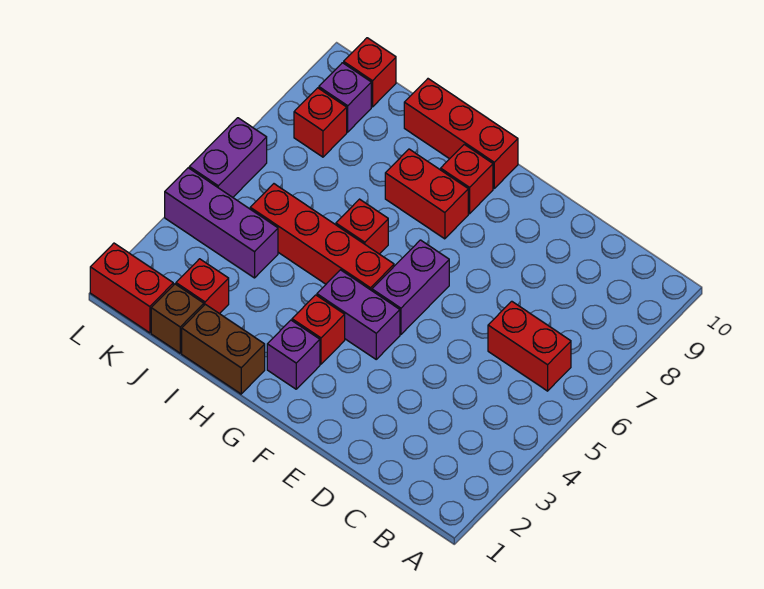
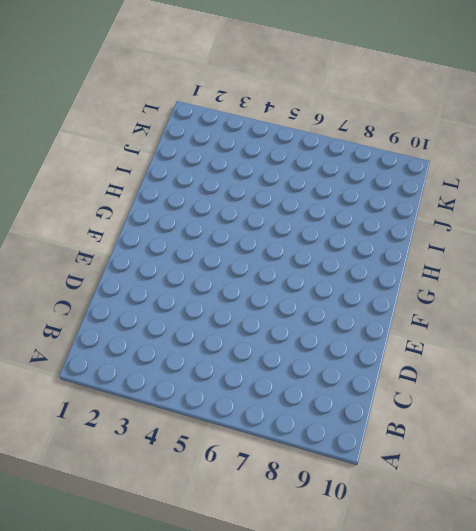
none -> red brick B6:C6 level 1
none -> purple brick F4:G4 level 1
none -> purple brick F5:F6 level 1

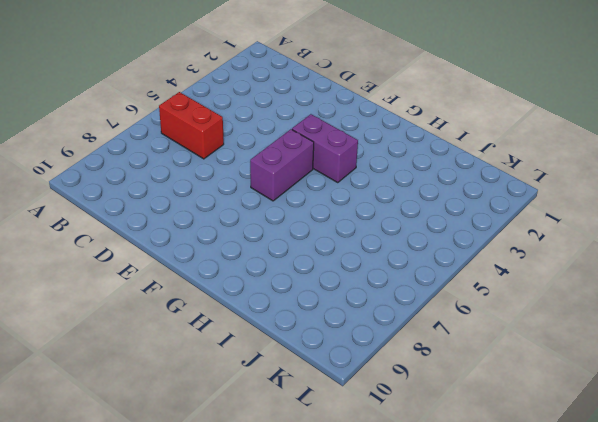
none -> purple brick G2 level 1
none -> red brick G3 level 1
none -> red brick G5:J5 level 1

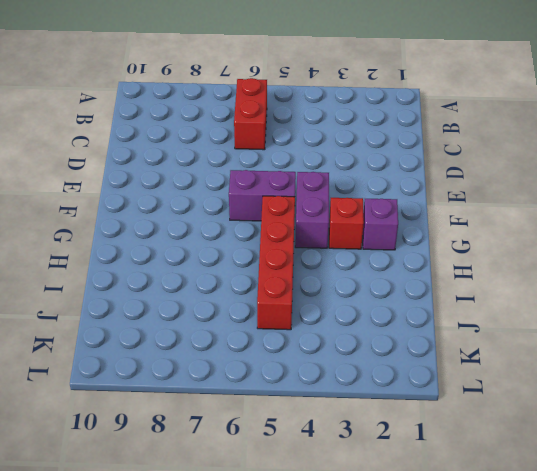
none -> red brick G8:H8 level 1
none -> red brick G9 level 1
none -> red brick G10:I10 level 1

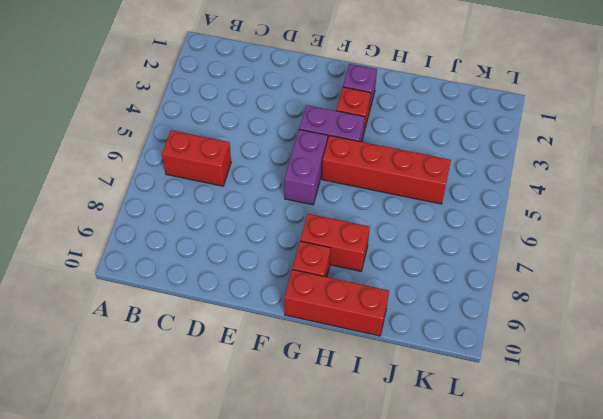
none -> brown brick H1:I1 level 1
none -> red brick H6 level 1
none -> brown brick J1 level 1

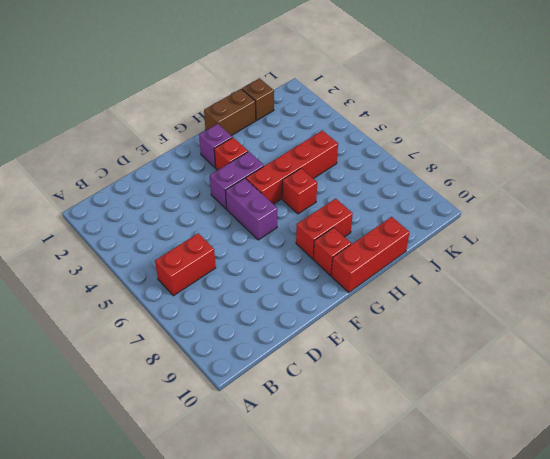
none -> red brick J2 level 1
none -> purple brick J4:L4 level 1
none -> red brick K1:L1 level 1

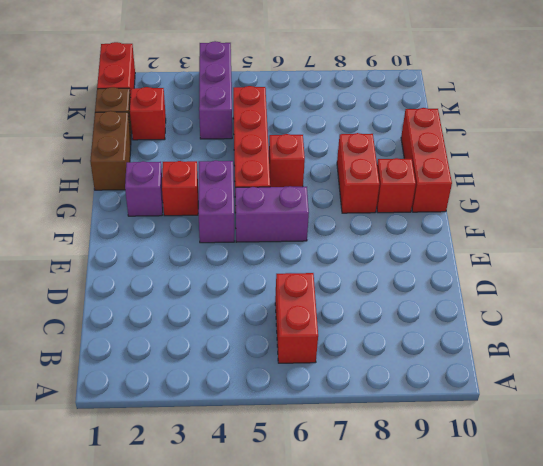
none -> red brick K8 level 1
none -> purple brick K9 level 1
none -> red brick K10 level 1

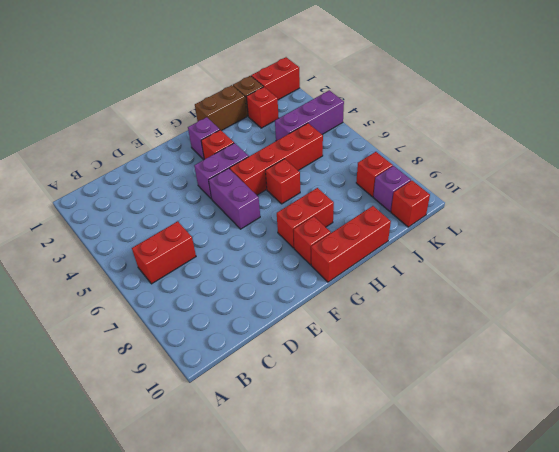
none -> purple brick L5:L6 level 1

